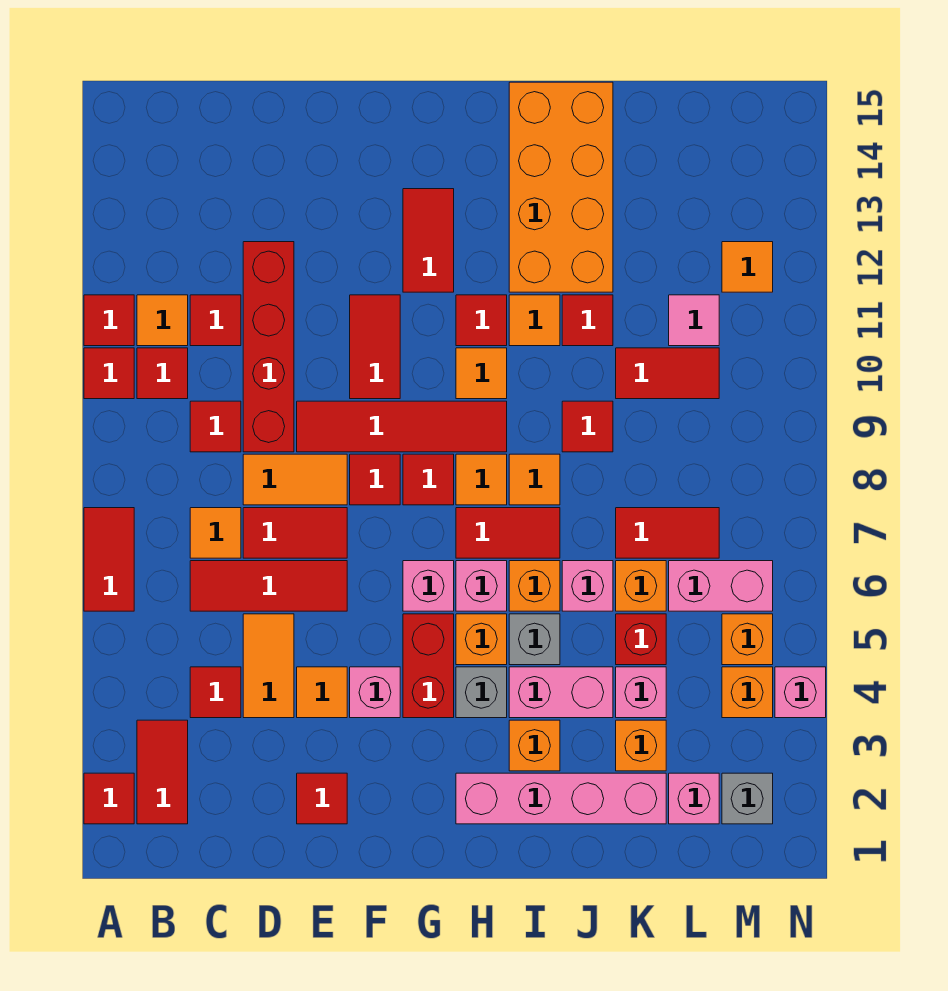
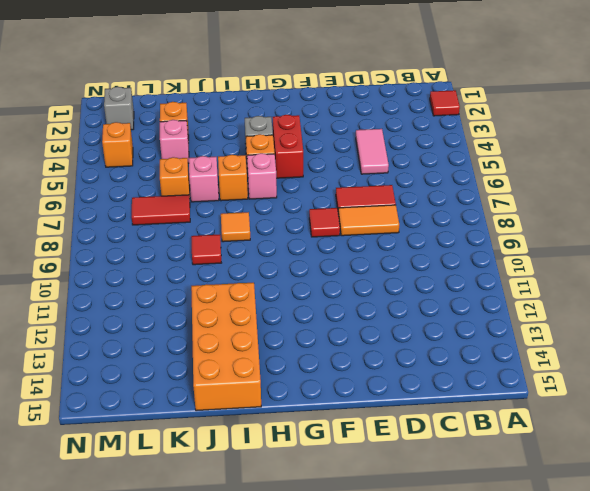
pink tile D4:D5 level 1 -> orange tile D4:D5 level 1
none -> red tile A6:A7 level 1
none -> red tile A10 level 1
none -> red tile A11 level 1
none -> red tile B2:B3 level 1

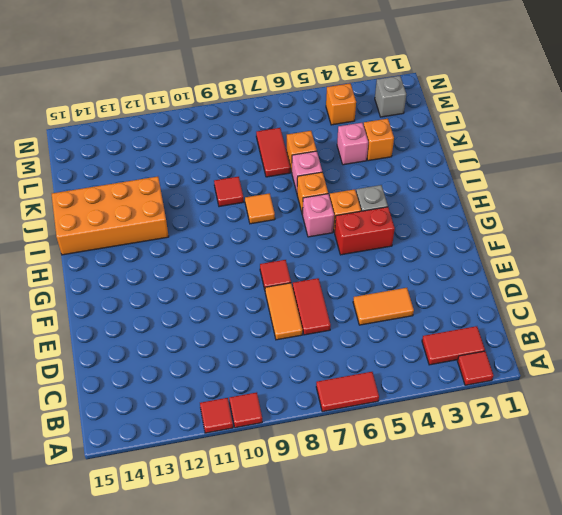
none -> red tile B10 level 1
none -> orange tile B11 level 1
none -> red tile C4 level 1
none -> red tile C6:E6 level 1

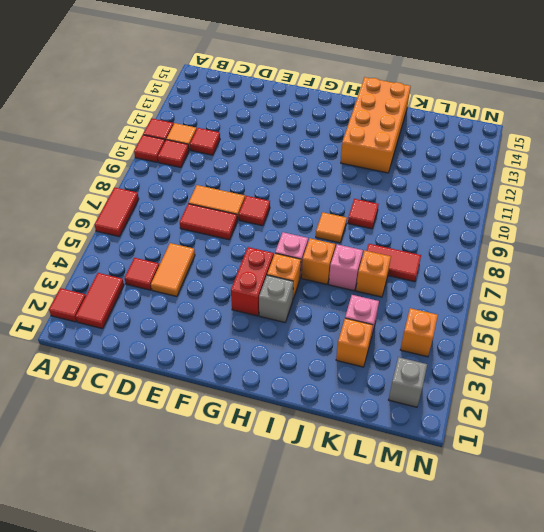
none -> red tile C6:E6 level 1
none -> orange tile C7 level 1
none -> red tile C9 level 1
none -> red brick D9:D12 level 1

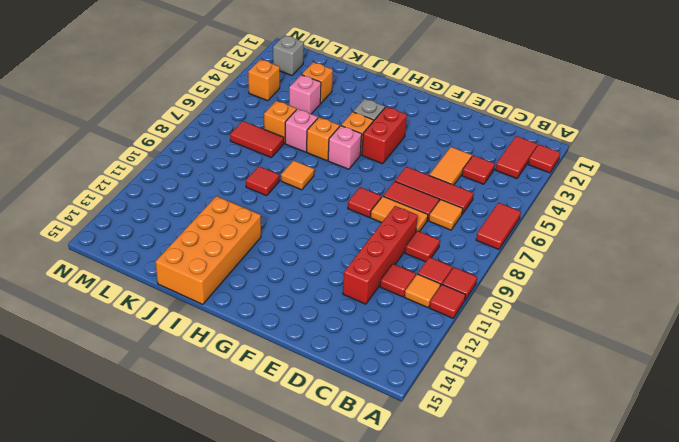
none -> red tile E2 level 1
none -> orange tile E4 level 1
none -> red tile E9:H9 level 1
none -> pink brick F4 level 1

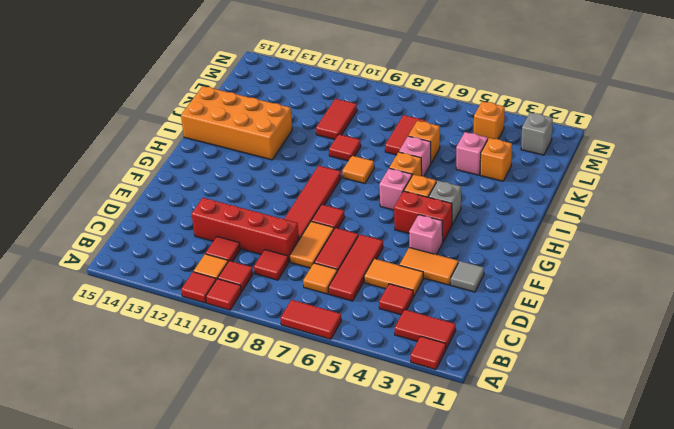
grey tile E2 level 1 -> red tile E2 level 1
orange tile E3:E4 level 1 -> orange tile E4 level 1
none -> red tile F10:F11 level 1
none -> pink brick G6 level 1
none -> red tile G8 level 1
none -> red tile G12:G13 level 1

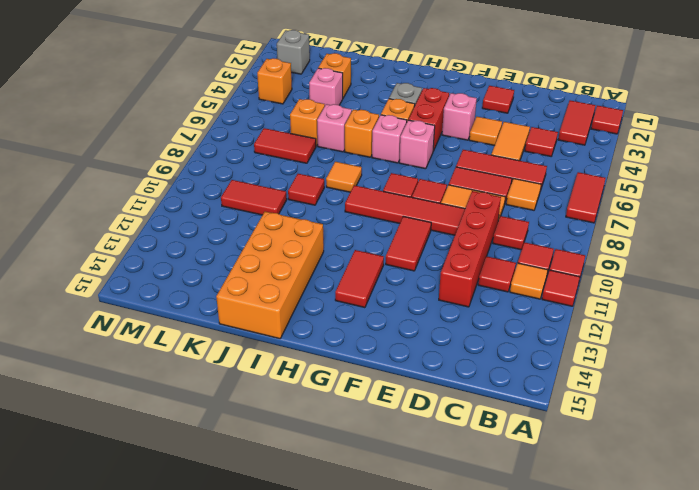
none -> pink brick H2:K2 level 1
none -> red tile H7:I7 level 1
none -> orange tile H8 level 1
none -> orange tile H10 level 1

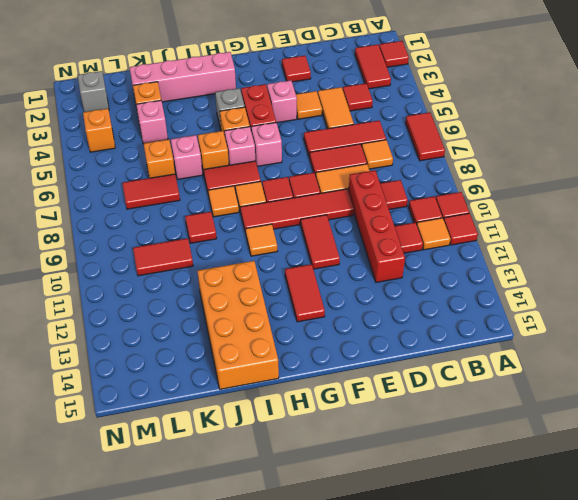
none -> red tile H11 level 1
none -> orange brick I3 level 1
none -> pink brick I4:J4 level 1
none -> grey brick I5 level 1

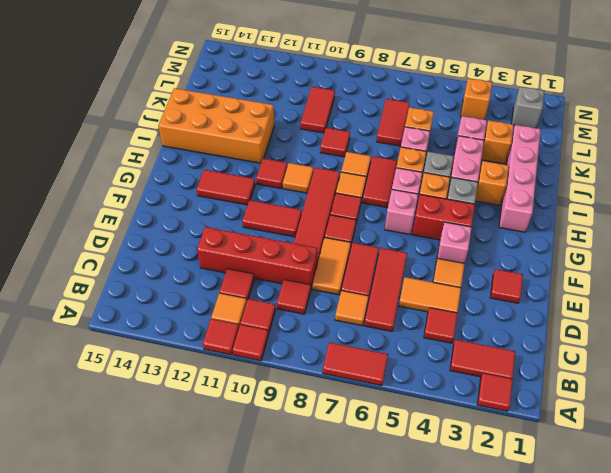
none -> orange tile I11 level 1
none -> red tile J11 level 1
none -> red brick K5 level 1
none -> pink brick L2 level 1

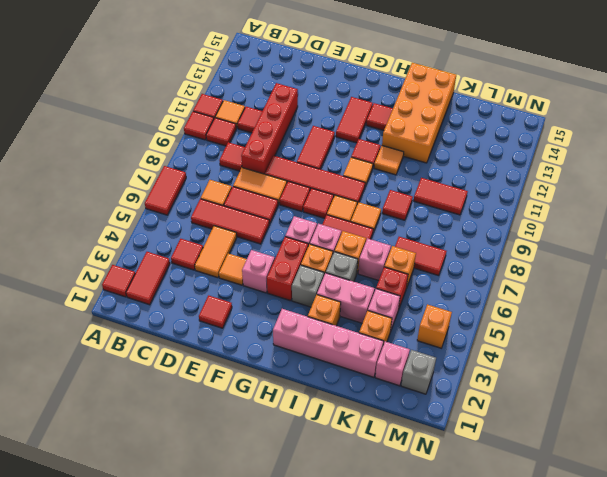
red tile H13 level 1 -> red tile J11 level 1
none -> pink brick L6:M6 level 1
none -> pink tile L11 level 1
none -> orange brick M5 level 1
none -> orange tile M12 level 1

